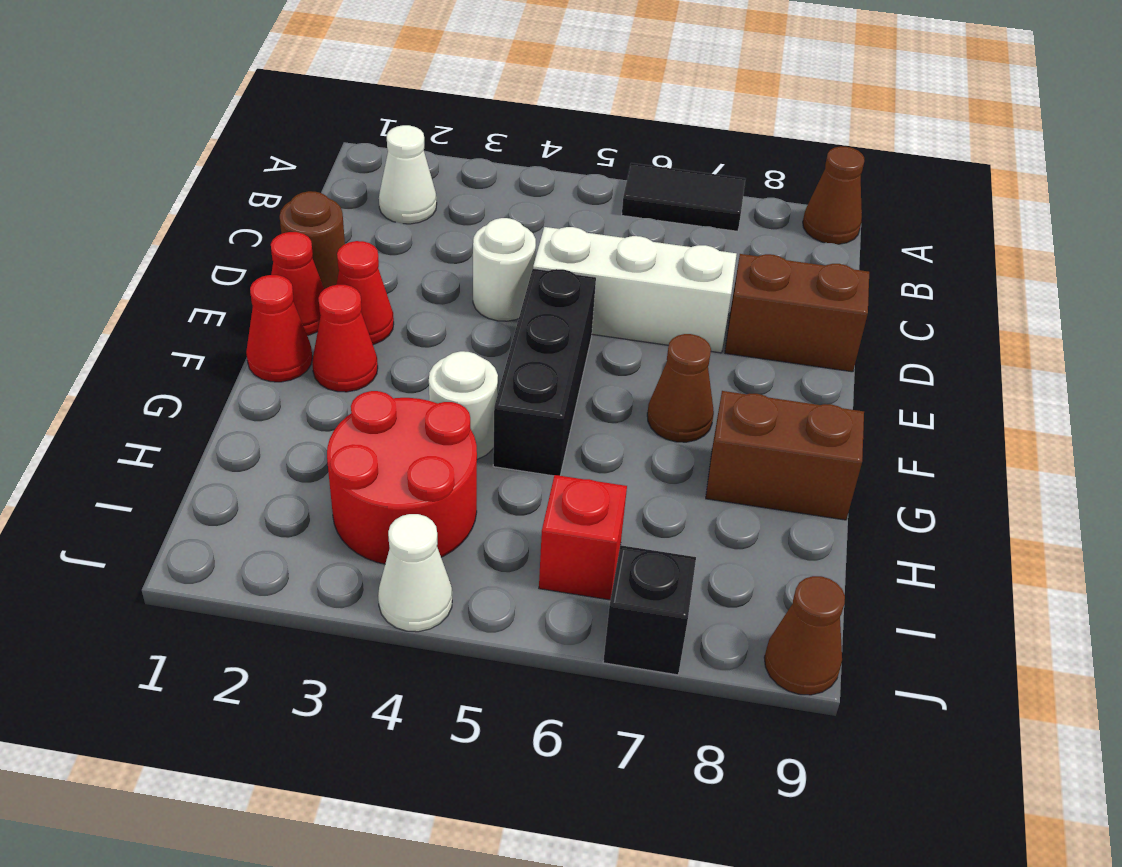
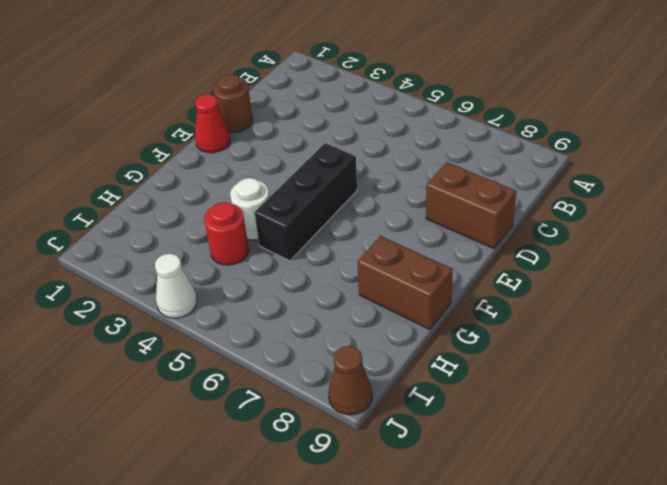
red round brick H4 level 1 -> red round brick H3:I4 level 1
none -> black tile A6:A7 level 1
none -> brown cone A9 level 1
none -> white cone B2 level 1

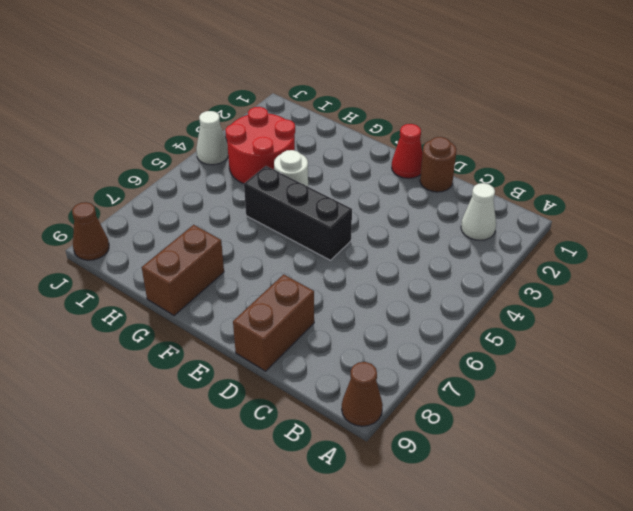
none -> black tile A6:A7 level 1
none -> white round brick D4 level 1
none -> white brick D5:D7 level 1

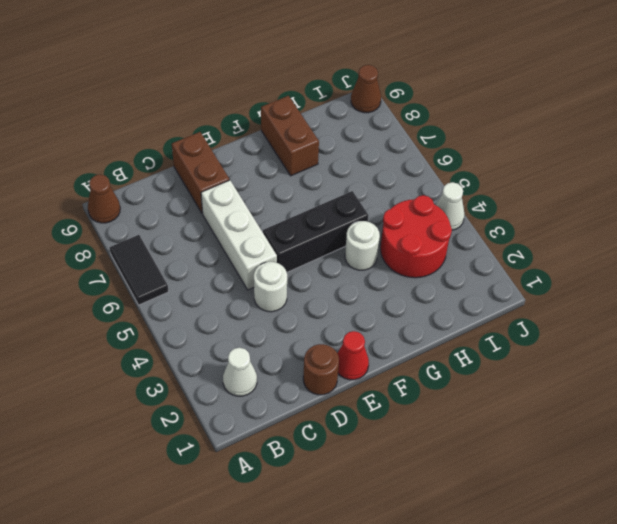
none -> red cone E2 level 1
none -> red cone F1 level 1
none -> red cone F2 level 1

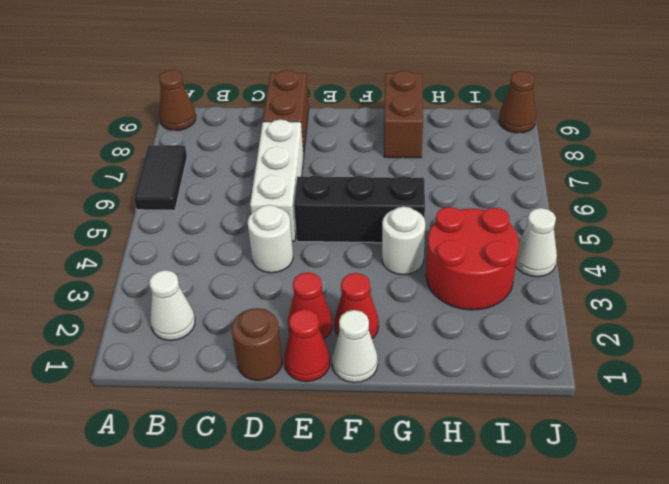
white cone F1 level 1 -> red cone F1 level 1
none -> brown cone F7 level 1
none -> red brick I6 level 1
none -> black brick J7 level 1

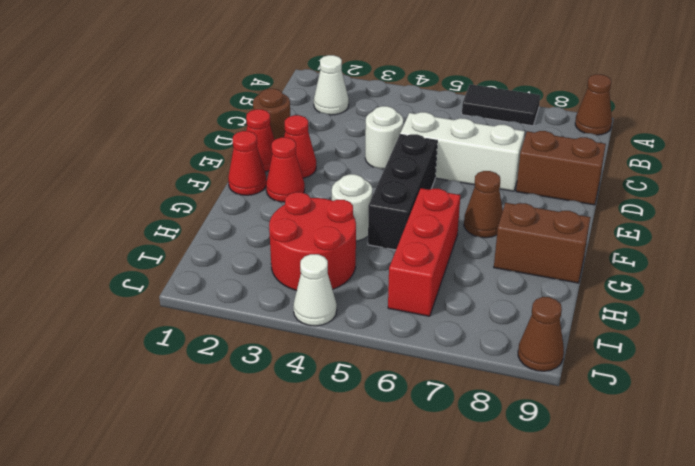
red brick G6:I6 level 1 -> red brick I6 level 1
none -> black brick J7 level 1

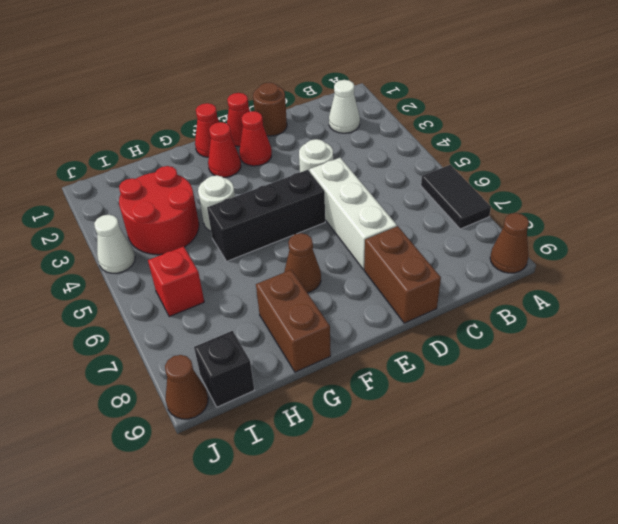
black brick I9 level 1 -> black brick J7 level 1

